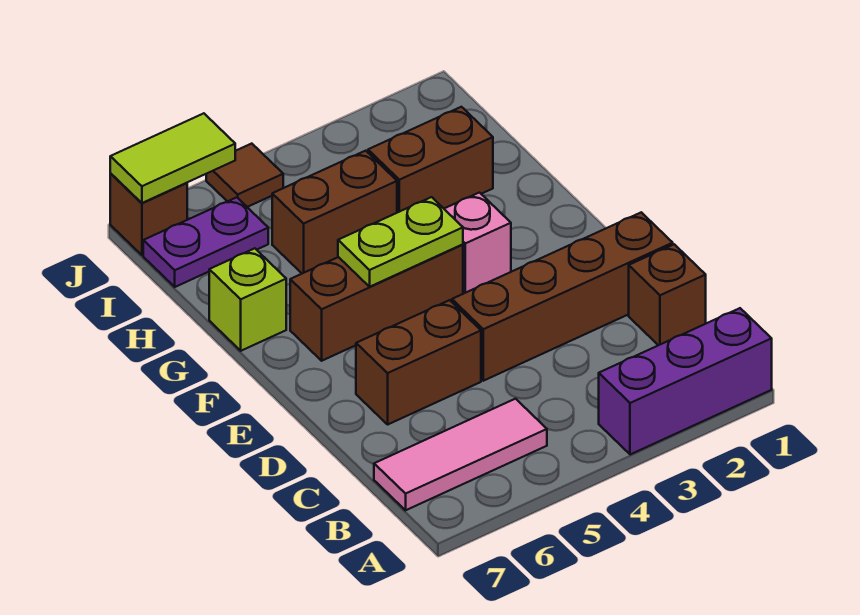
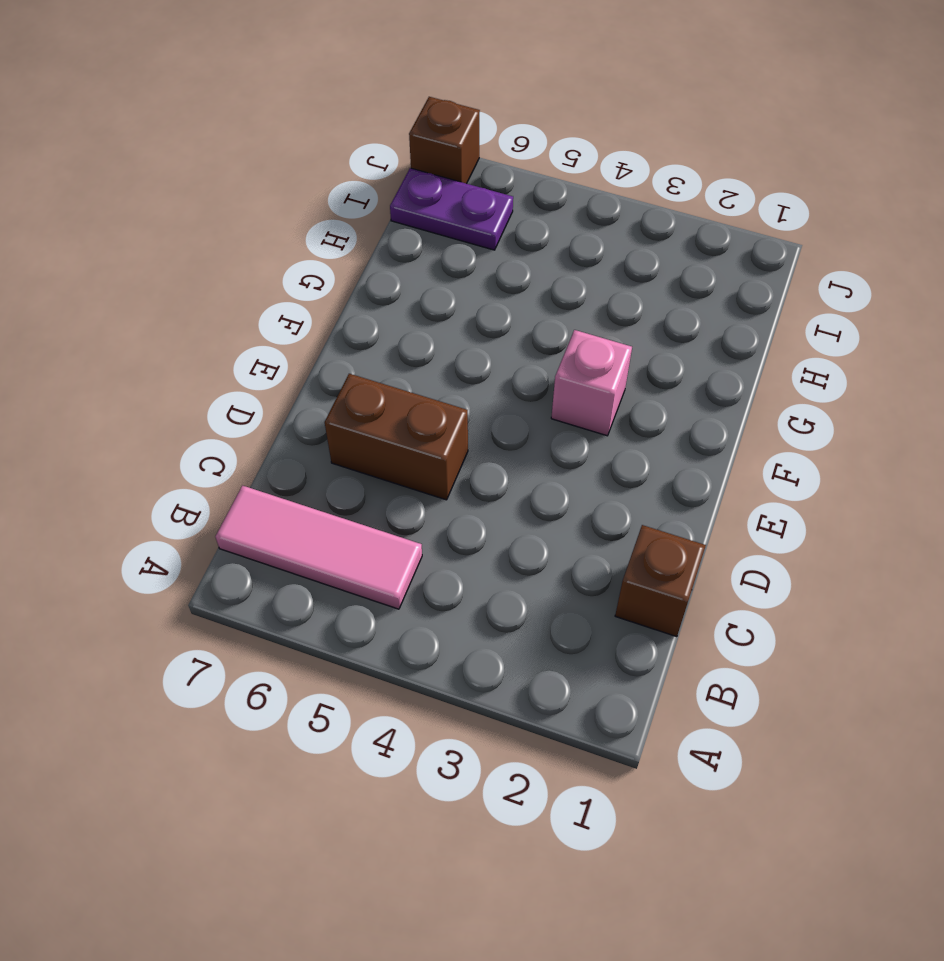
none -> purple brick A1:A3 level 1
none -> brown brick D1:D4 level 1
none -> brown brick F4:F6 level 1

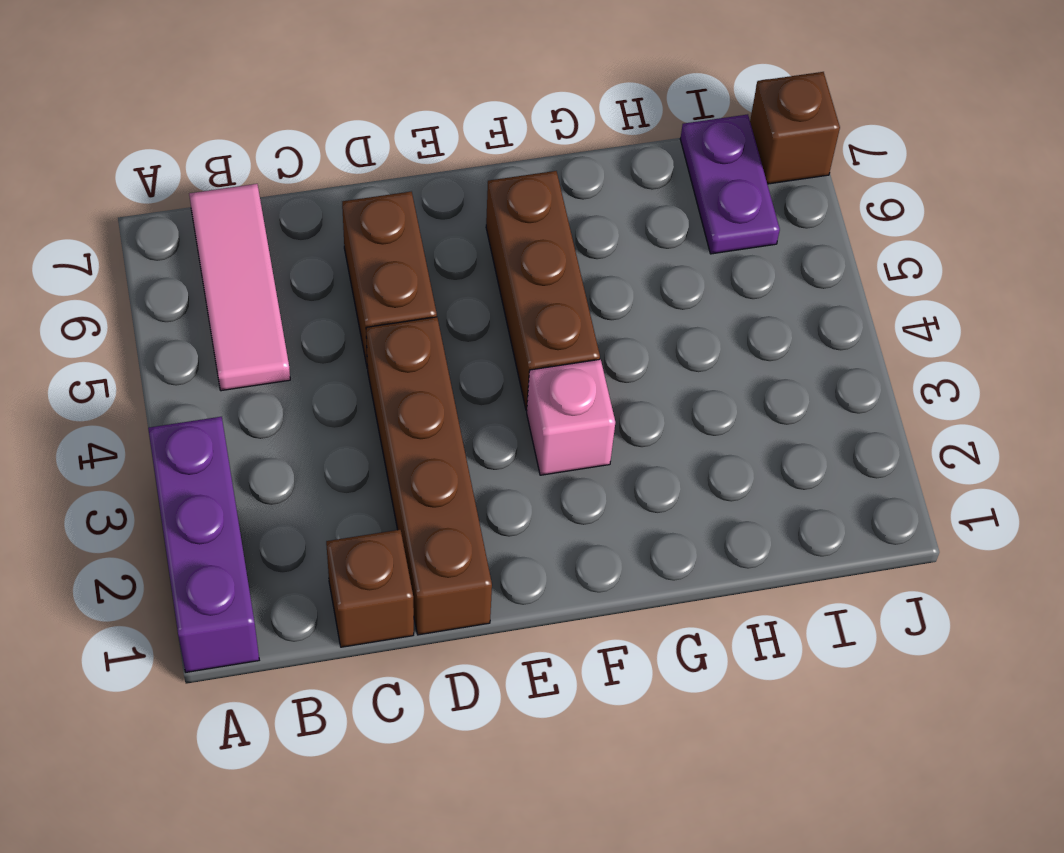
none -> lime brick G7 level 1
none -> brown brick H2:H3 level 1
none -> brown brick H4:H5 level 1

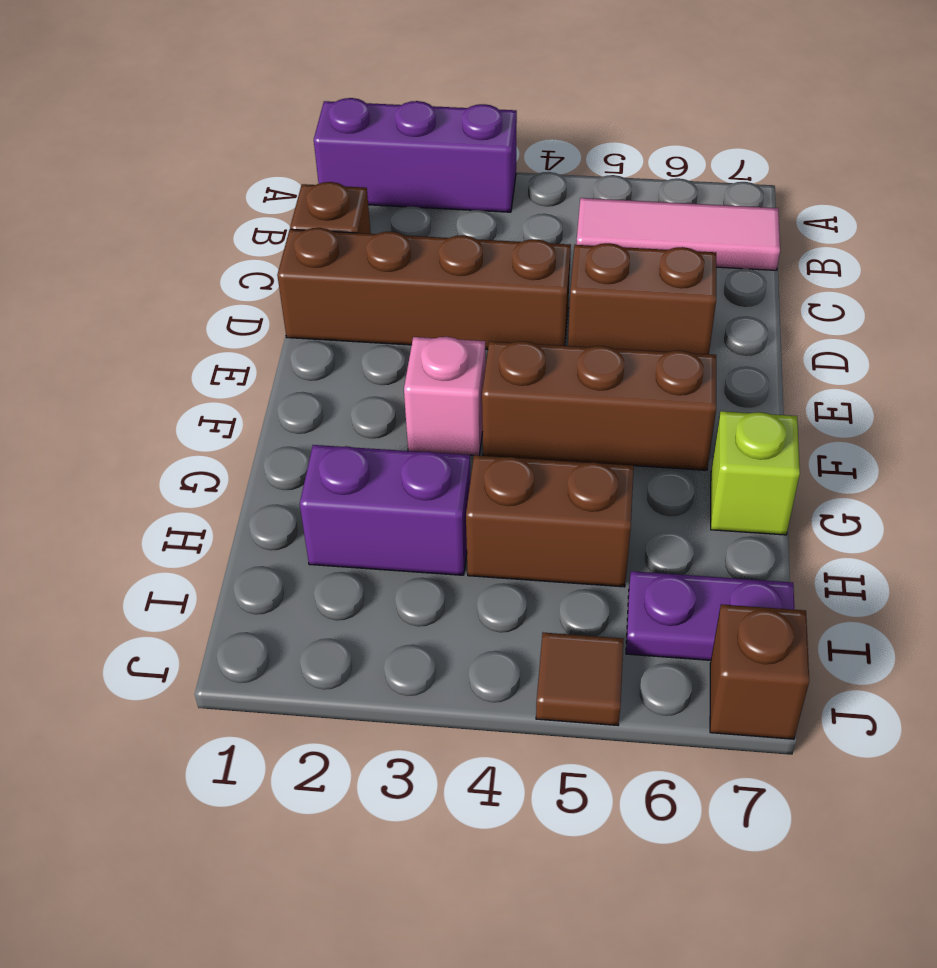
purple brick H2:H3 level 1 -> brown brick H2:H3 level 1
none -> lime plate F4:F5 level 2
none -> lime tile J6:J7 level 2

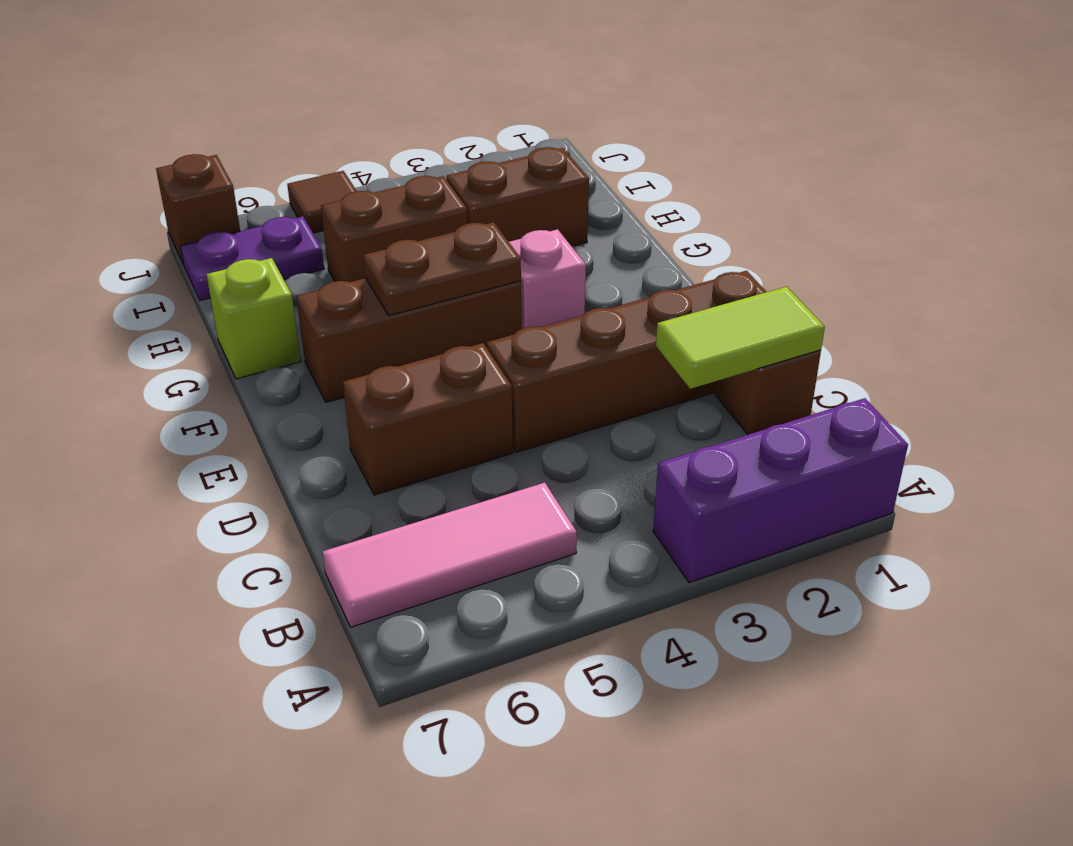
lime tile C1:C2 level 2 -> lime tile J6:J7 level 2
brown plate F4:F5 level 2 -> lime plate F4:F5 level 2

